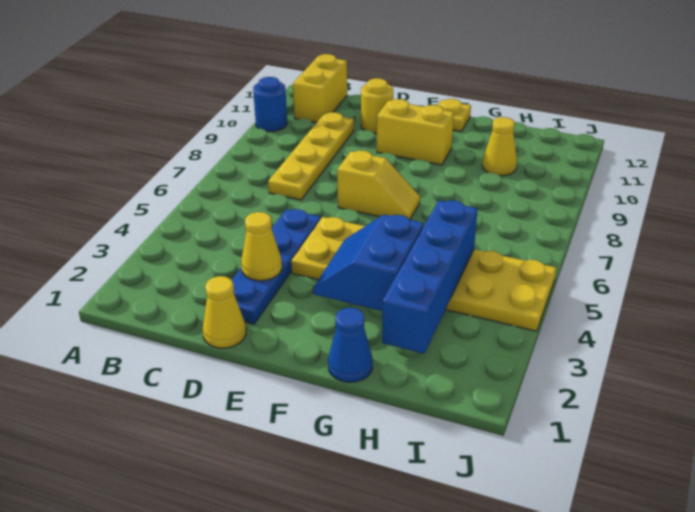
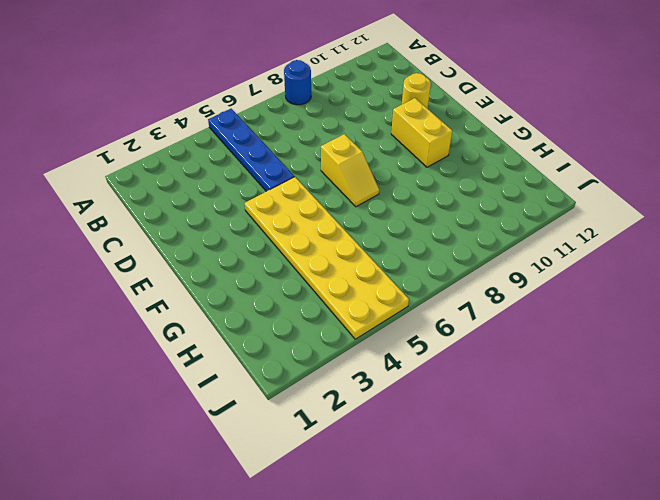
blue plate A5:D5 level 1 -> blue plate D2:D5 level 1
blue round brick A8 level 1 -> blue round brick A10 level 1
none -> yellow brick B11:B12 level 1
none -> yellow plate C7:C10 level 1
none -> yellow cone D1 level 1

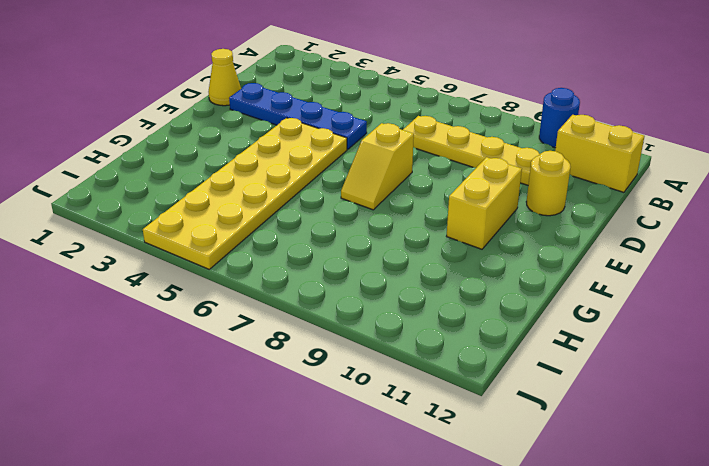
none -> yellow plate F12 level 1
none -> blue cone G1 level 1
none -> yellow cone H10 level 1

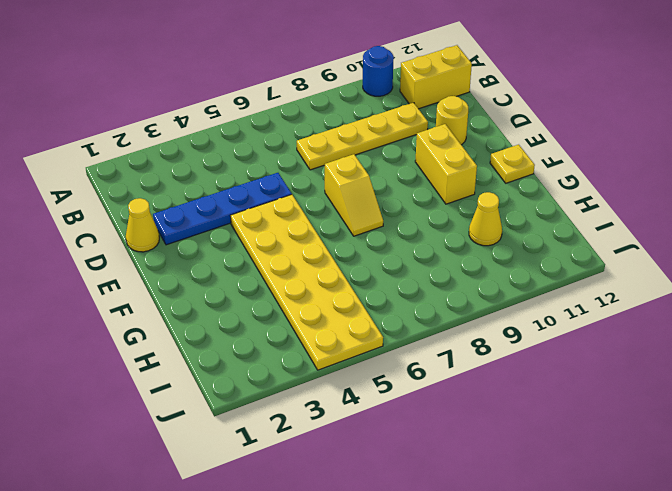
none -> blue cone G1 level 1
none -> yellow cone D3 level 2
none -> blue slope F3:G4 level 2 top G

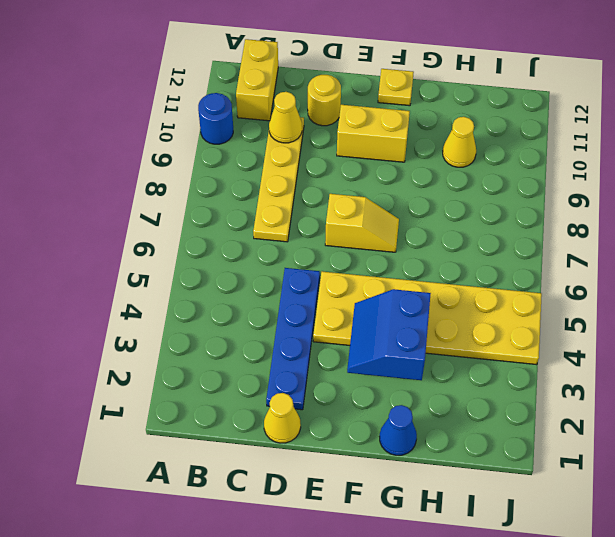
yellow cone C10 level 2 -> yellow cone D3 level 2
none -> blue brick H2:H5 level 2

